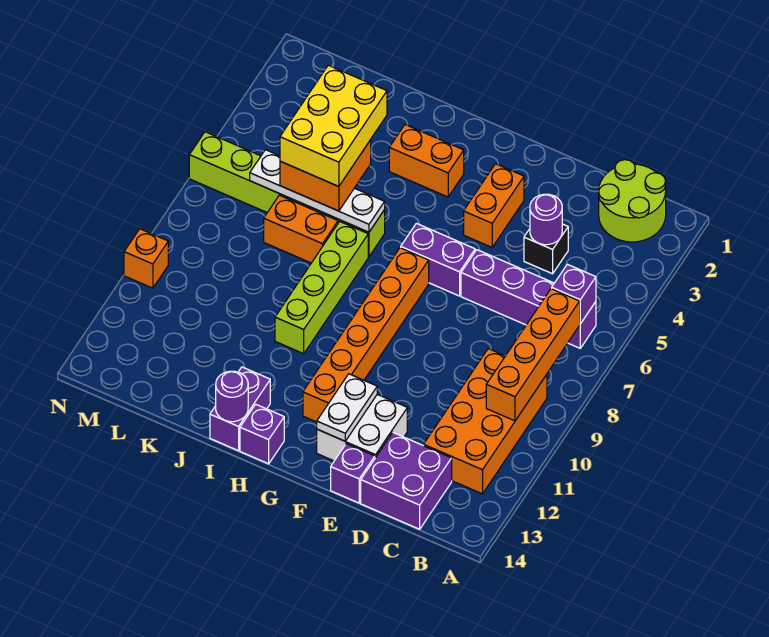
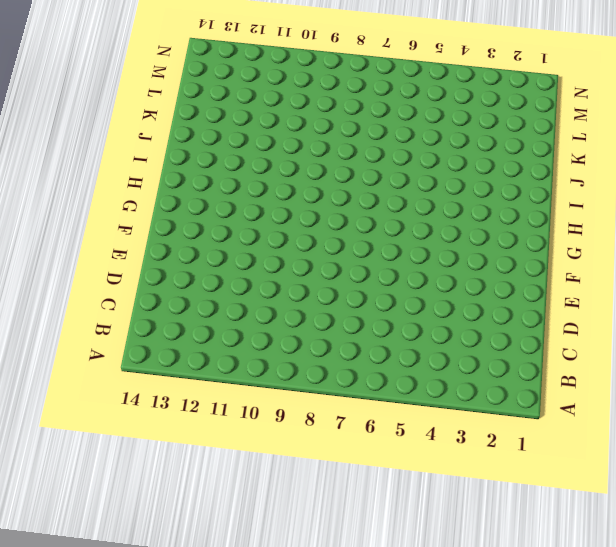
none -> lime round brick B1:C2 level 1
none -> purple brick B6:E6 level 1
none -> orange brick B9:C12 level 1

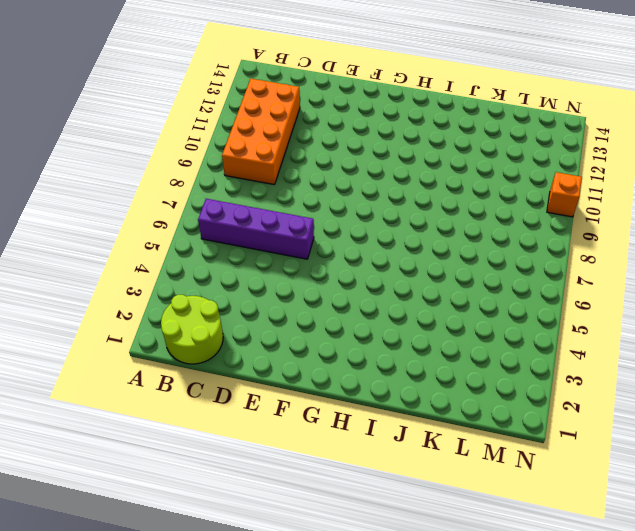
none -> purple brick C13:D14 level 1
none -> black brick D4 level 1
none -> white brick E12:F13 level 1

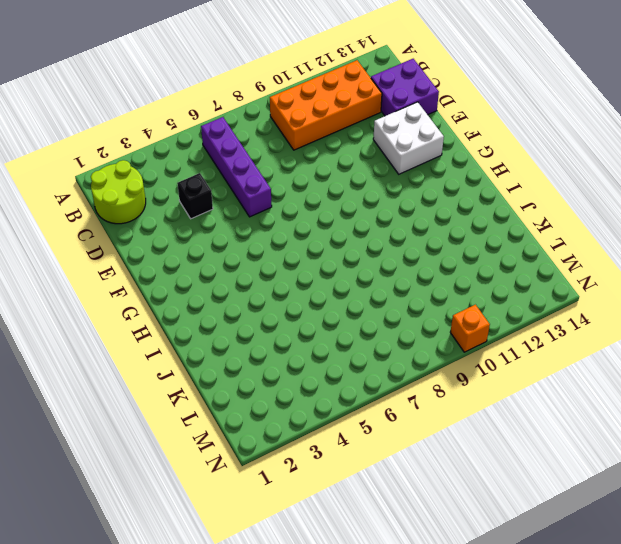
none -> purple brick E14 level 1
none -> orange brick F3:F4 level 1
none -> purple brick F6:G6 level 1

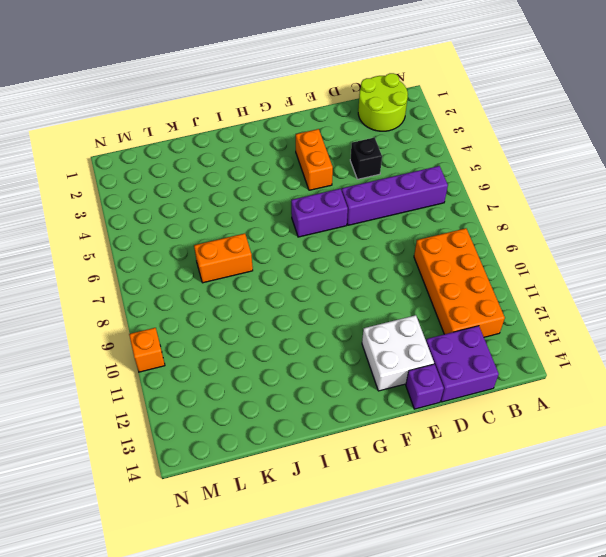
none -> orange brick G7:G12 level 1
none -> orange brick H3:I3 level 1
none -> purple brick H14 level 1

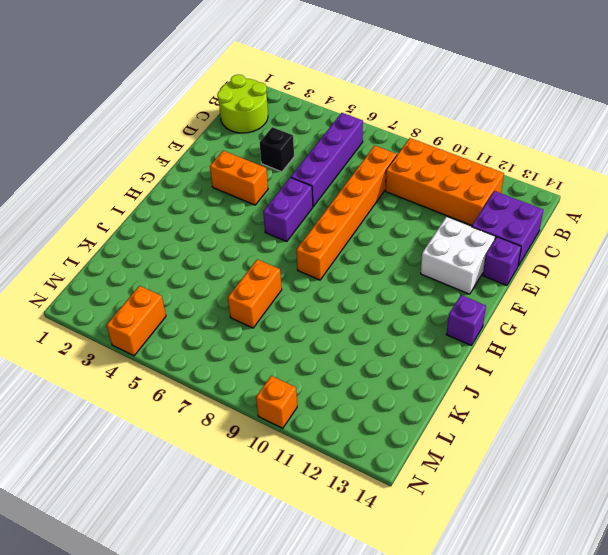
orange brick C8:H8 level 1 -> orange brick G7:G12 level 1
orange brick M4:N4 level 1 -> orange brick H3:I3 level 1
none -> lime brick I6:N6 level 1
none -> lime brick I7:I10 level 1
none -> purple brick I13:I14 level 1

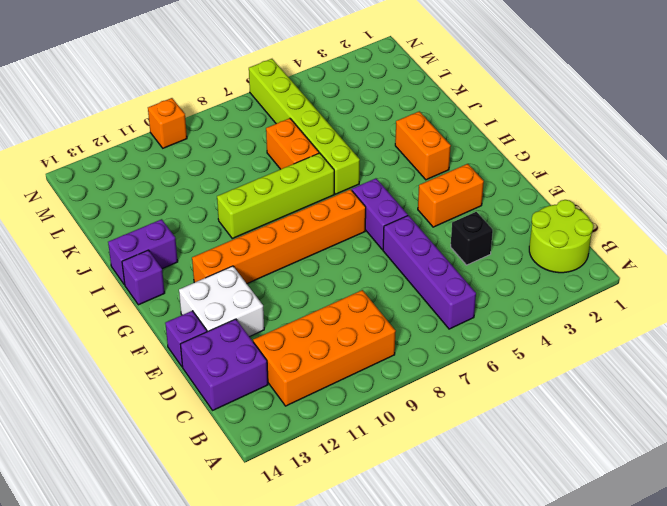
none -> purple brick B6 level 2
none -> orange brick B7:B10 level 2
none -> purple round brick D4 level 2

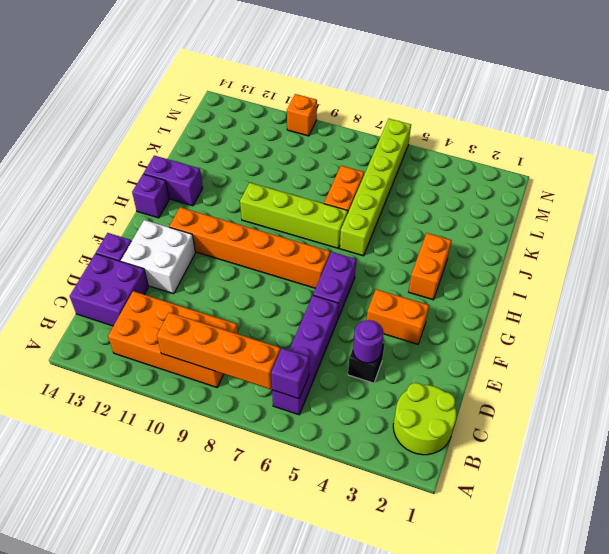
none -> white plate F12:F13 level 2
none -> white plate I6:L6 level 2
none -> purple round brick I14 level 2

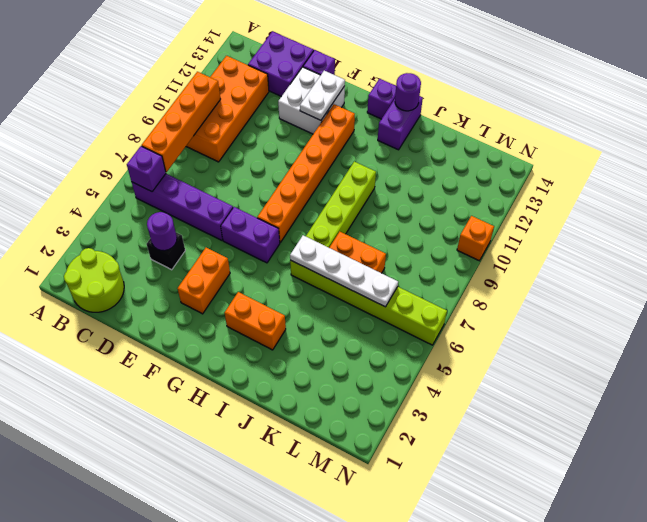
none -> orange brick J5:K6 level 3
none -> yellow brick J4:K6 level 4

